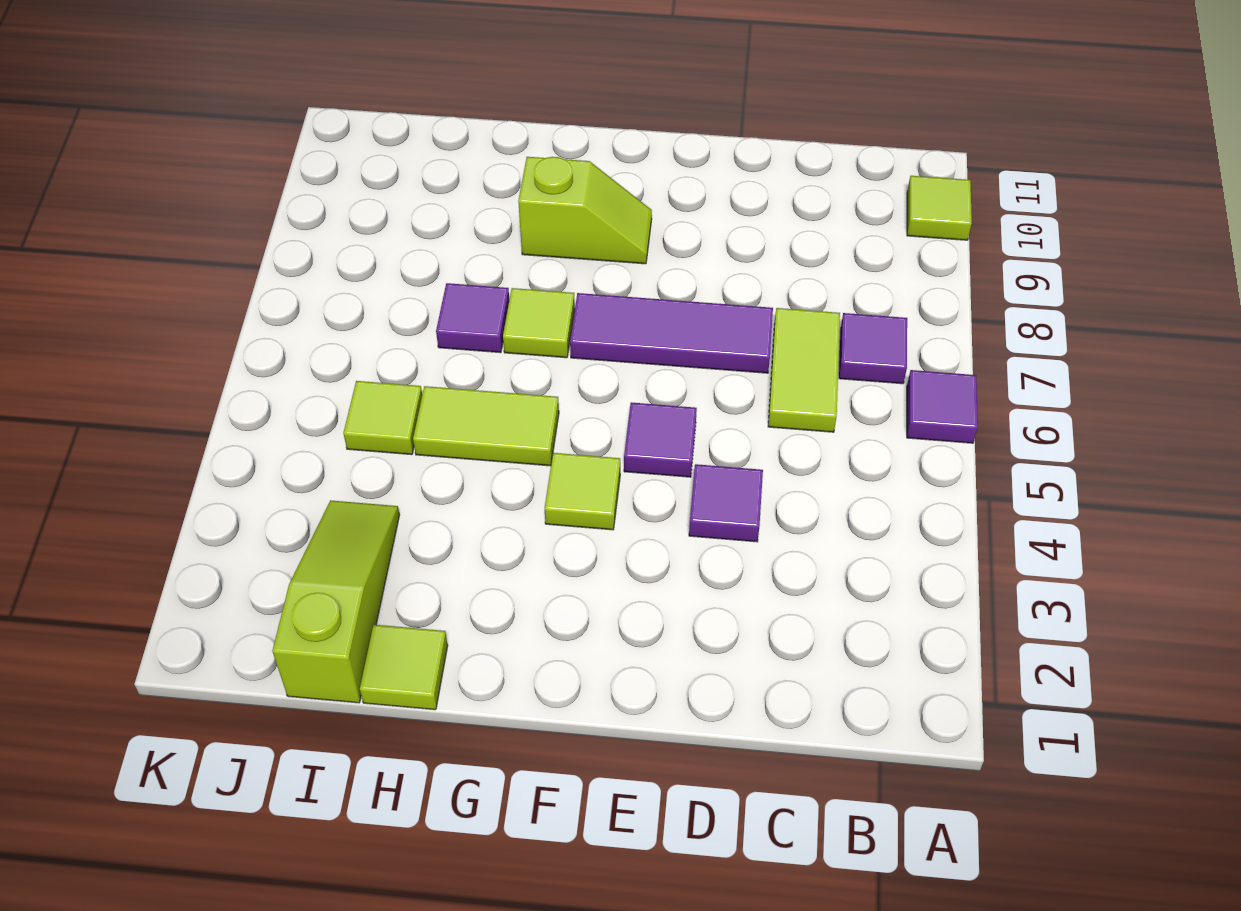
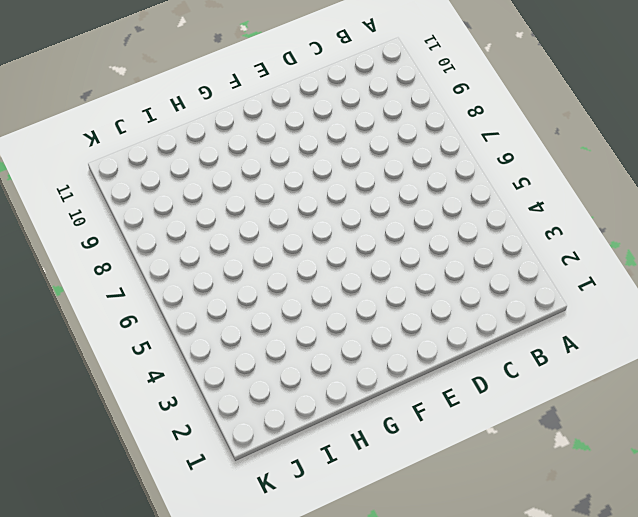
none -> purple tile A6 level 1
none -> lime tile A10 level 1
none -> purple tile B7 level 1

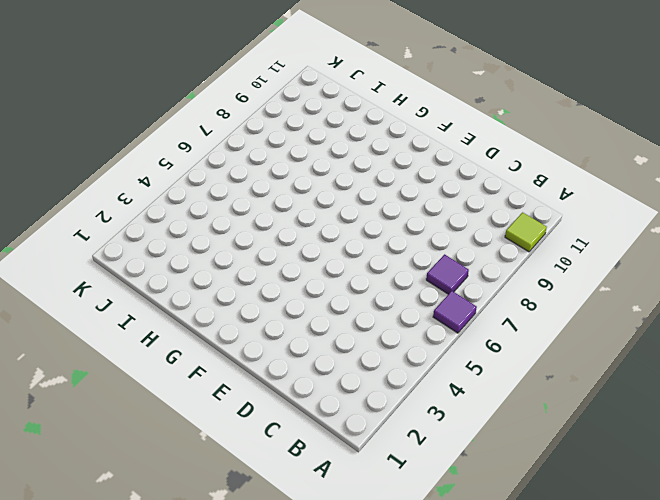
none -> lime tile C6:C7 level 1
none -> purple tile D4 level 1
none -> purple tile D7:F7 level 1

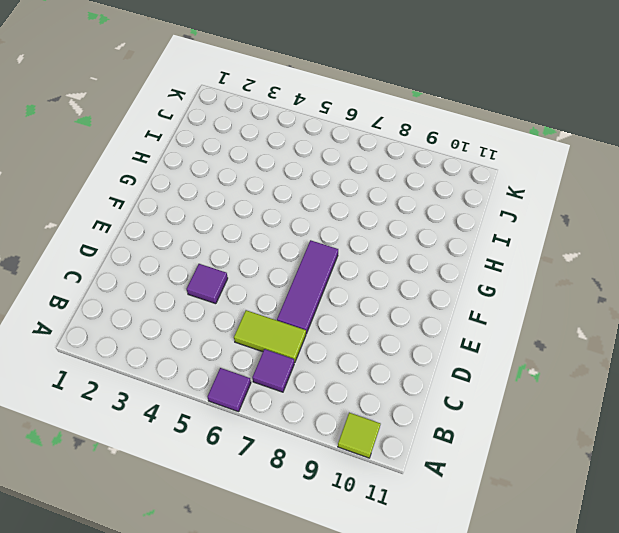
none -> purple tile E5 level 1
none -> lime tile F4 level 1
none -> lime slope F9:G9 level 1 top G

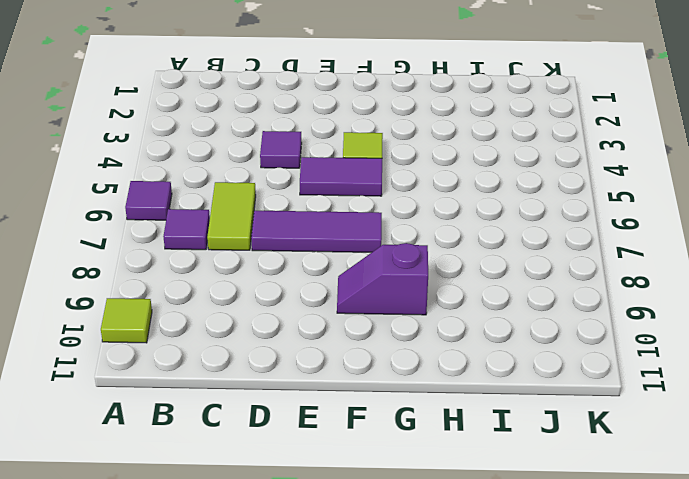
purple tile E5:F5 level 1 -> purple tile E5 level 1
purple slope F9:G9 level 1 top G -> lime slope F9:G9 level 1 top G
none -> lime tile G5:H5 level 1
none -> lime tile G7 level 1
none -> lime tile H1 level 1

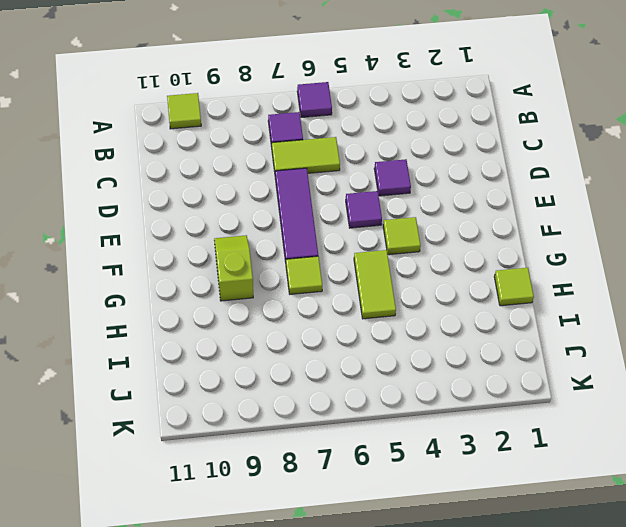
none -> purple tile H7 level 1
none -> lime slope I1:I3 level 1 top 1
none -> lime tile I5 level 1

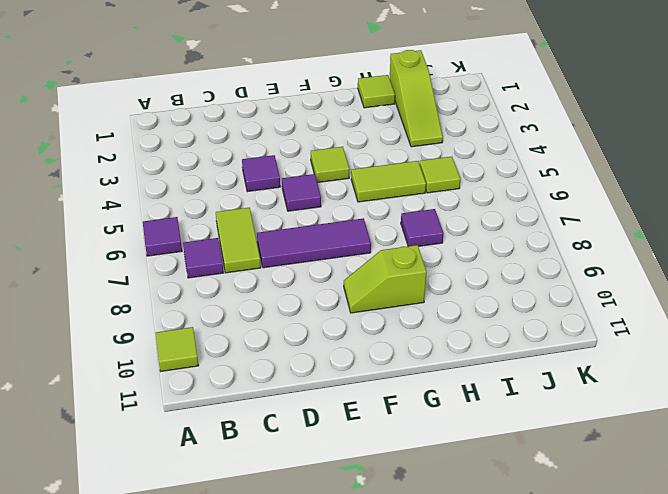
none -> lime tile G7 level 1

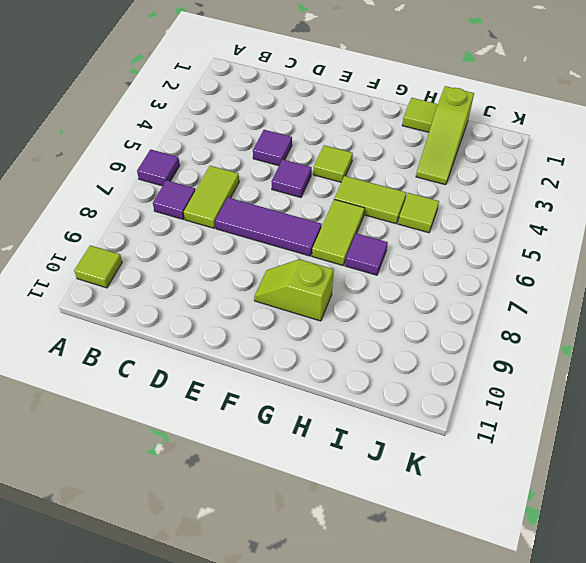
lime tile G6:G7 level 1 -> lime tile G7 level 1

